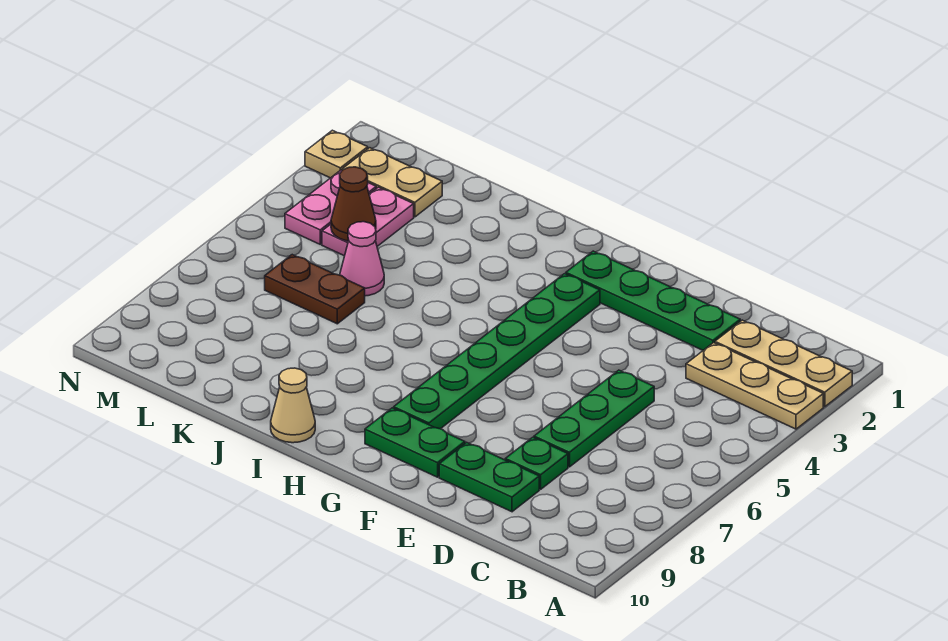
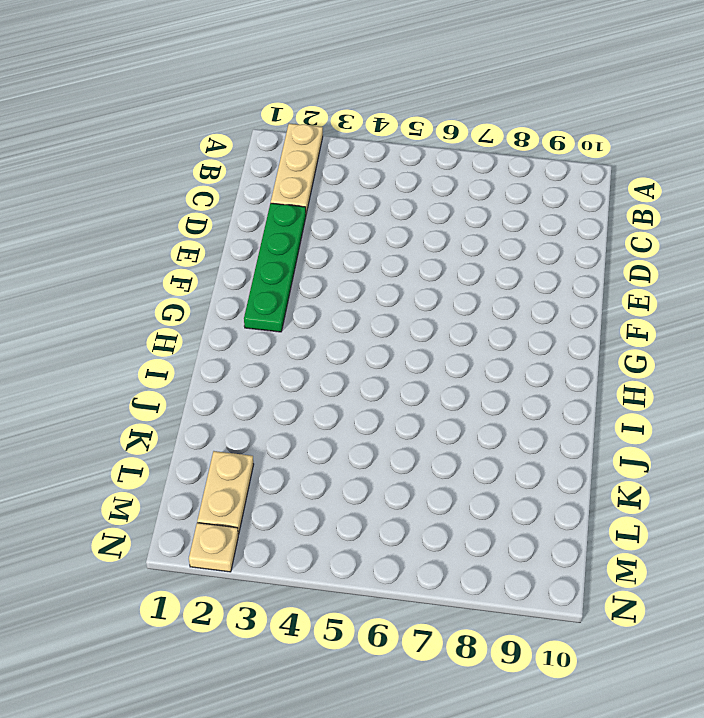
none -> tan plate A3:C3 level 1
none -> green plate D5:D7 level 1
none -> green plate D8 level 1

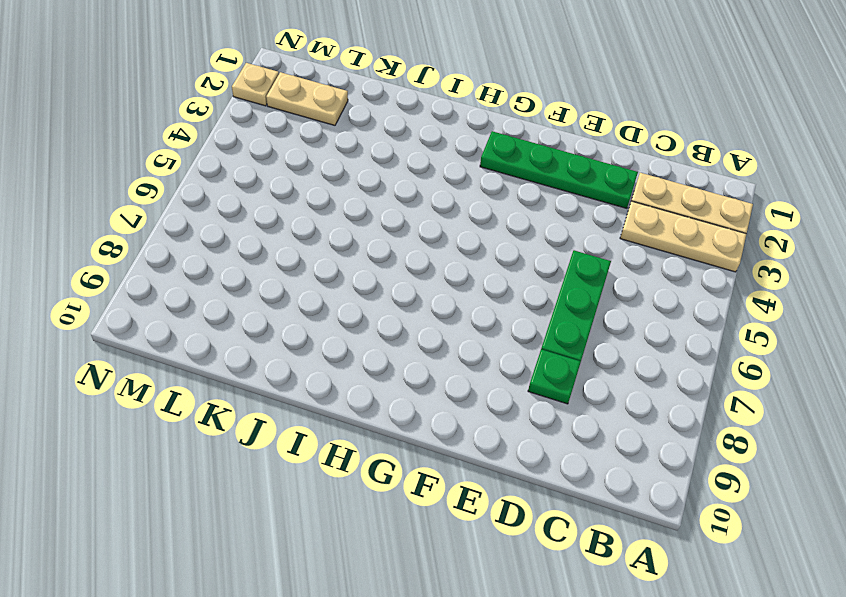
none -> green plate D9:E9 level 1
none -> green plate F9:G9 level 1
none -> green plate G3:G8 level 1

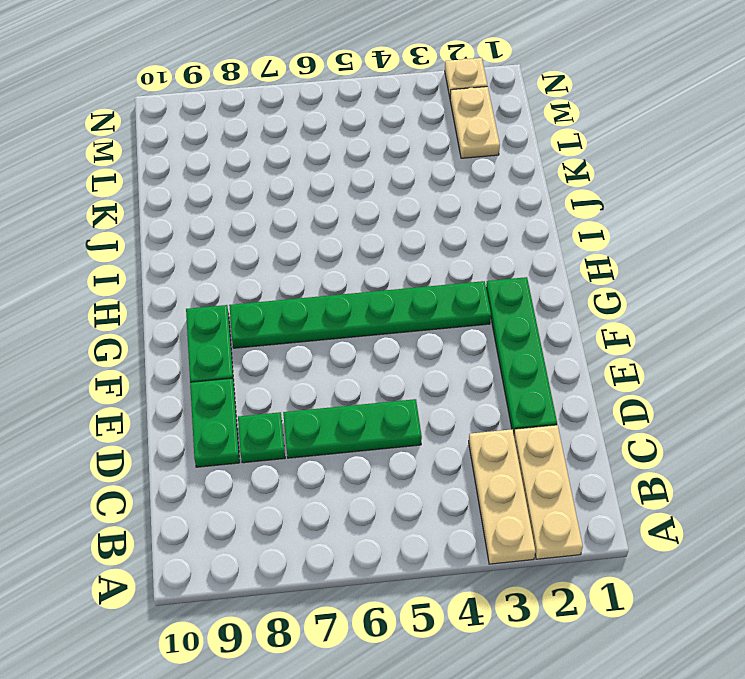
none -> tan cone I10 level 1
none -> pink cone K5 level 1
none -> brown plate K6:L6 level 1

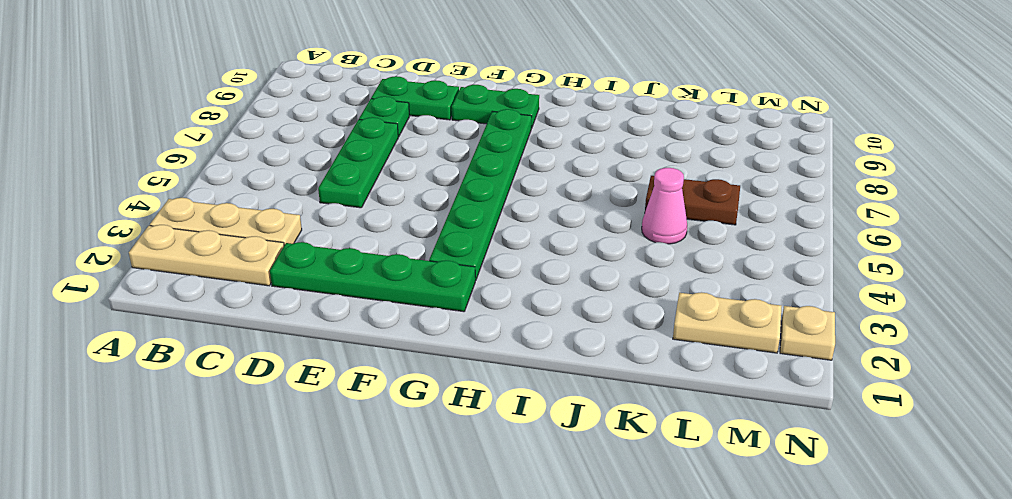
none -> tan cone I10 level 1
none -> pink plate L3:L4 level 1
none -> pink plate M3:M4 level 1

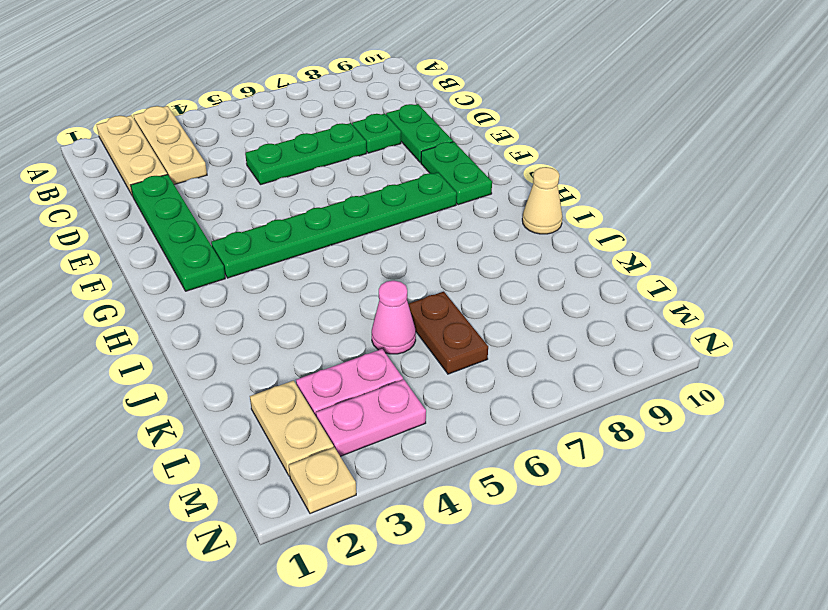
none -> brown cone L4 level 2

